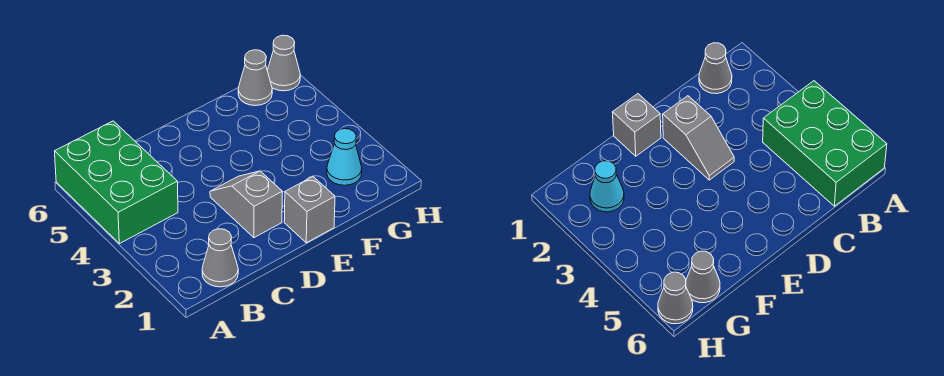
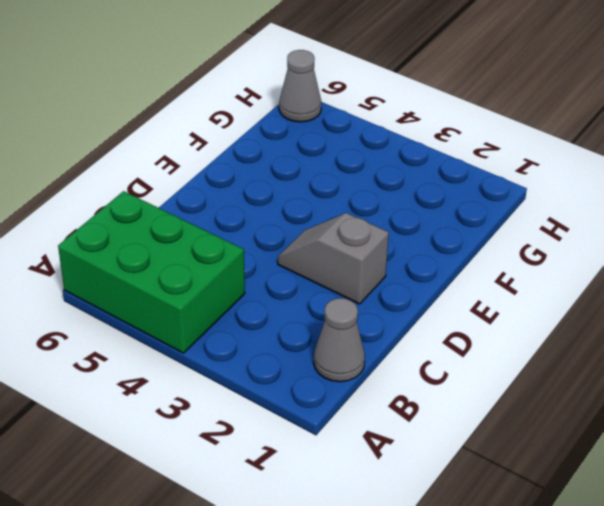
none -> grey brick E1 level 1
none -> cyan cone G2 level 1

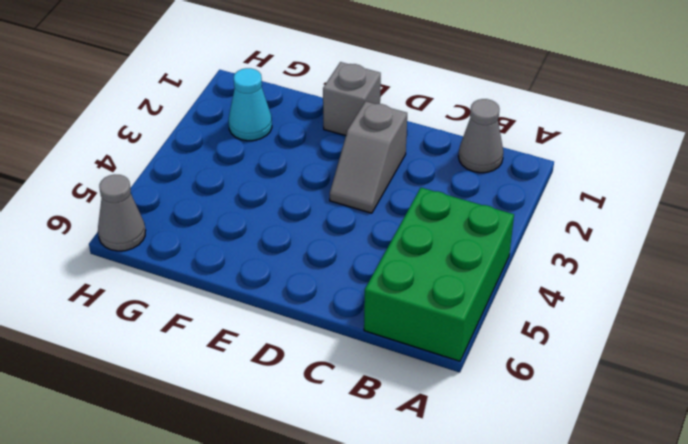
none -> grey cone G6 level 1

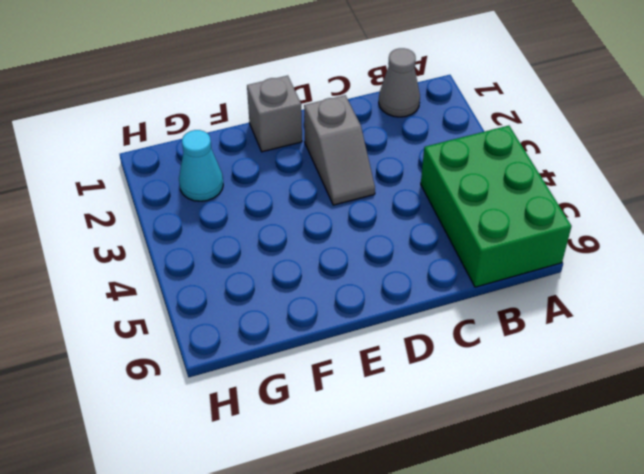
none -> grey cone G6 level 1
none -> grey cone H6 level 1

